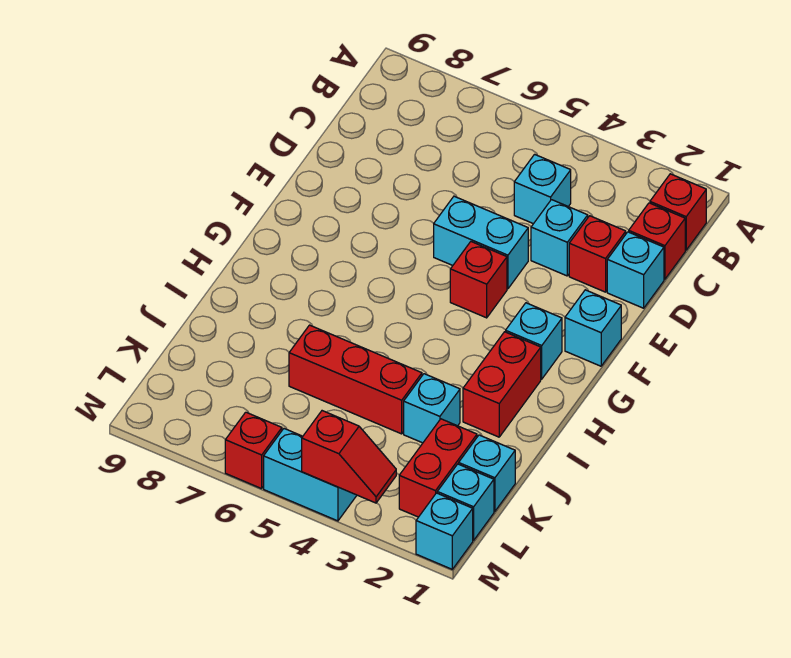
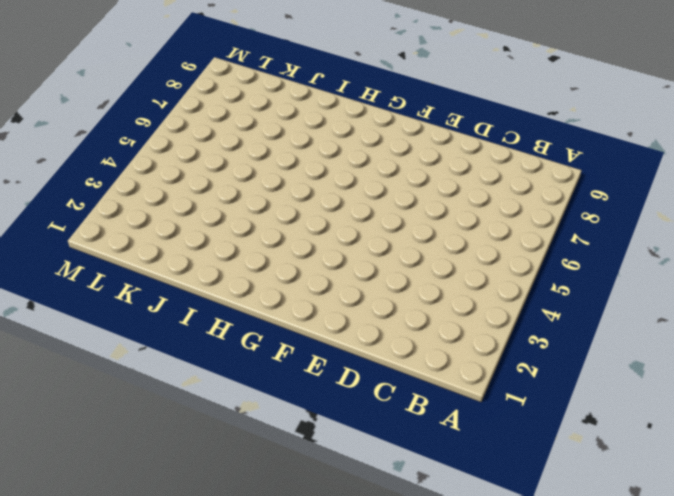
none -> red brick B1 level 1
none -> red brick C1 level 1
none -> cyan brick C4 level 1

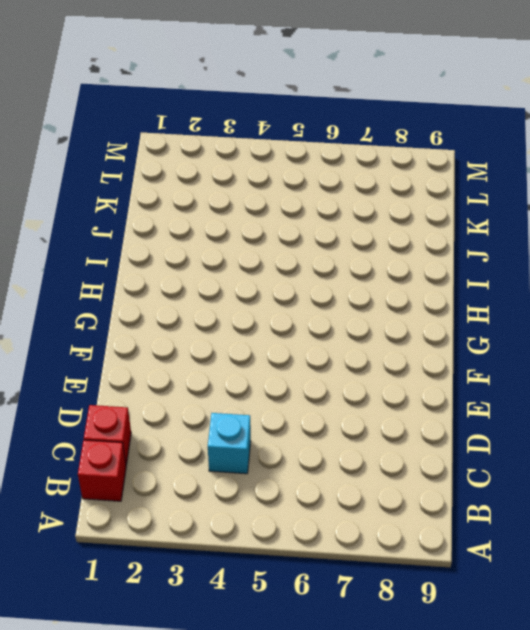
none -> cyan brick D1 level 1
none -> red brick D2 level 1
none -> cyan brick D3 level 1

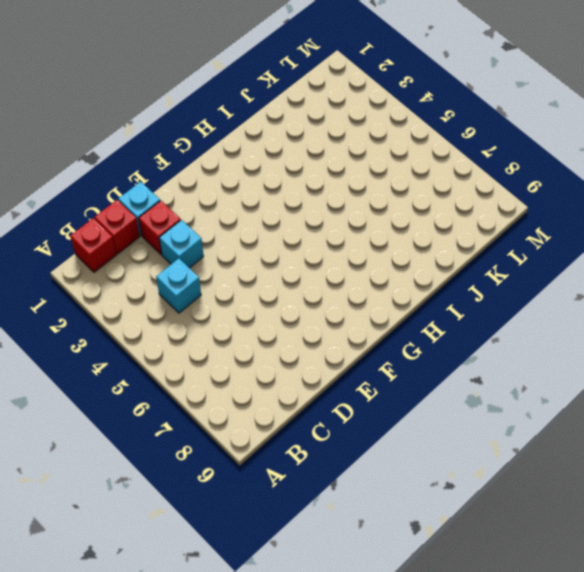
none -> cyan brick E4:E5 level 1
none -> cyan brick F1 level 1
none -> red brick F4 level 1

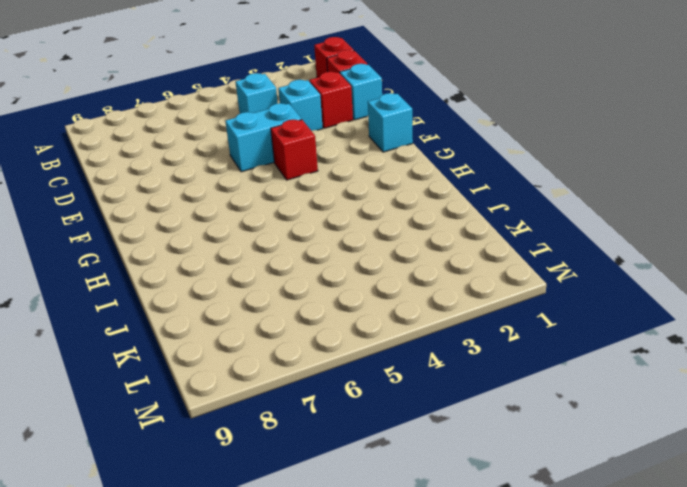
none -> cyan brick G2 level 1
none -> red brick H2:I2 level 1
none -> cyan brick J3 level 1

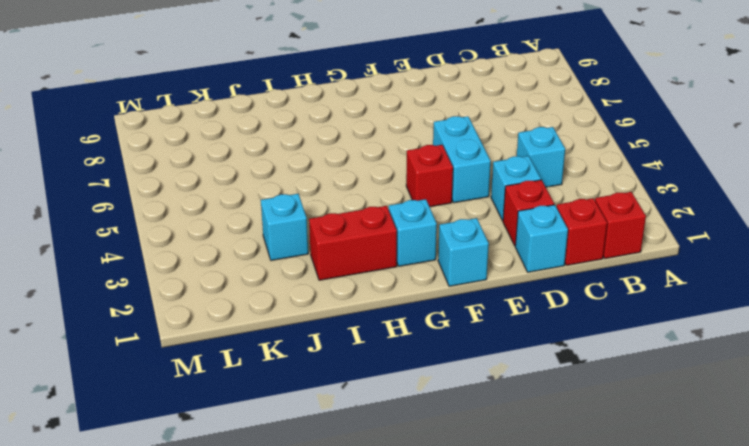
none -> red brick J4:J6 level 1
none -> cyan brick K1 level 1
none -> red brick K2:L2 level 1

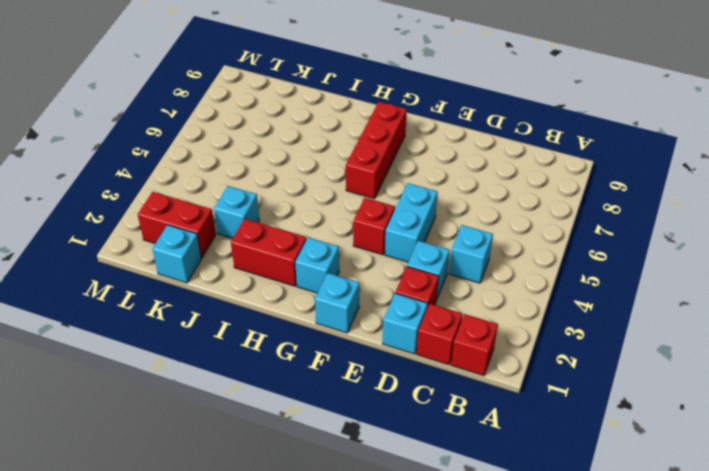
red brick G6:G8 level 1 -> red brick J4:J6 level 1
none -> cyan brick L1 level 1
none -> cyan brick M1 level 1
none -> cyan brick M4:M5 level 1

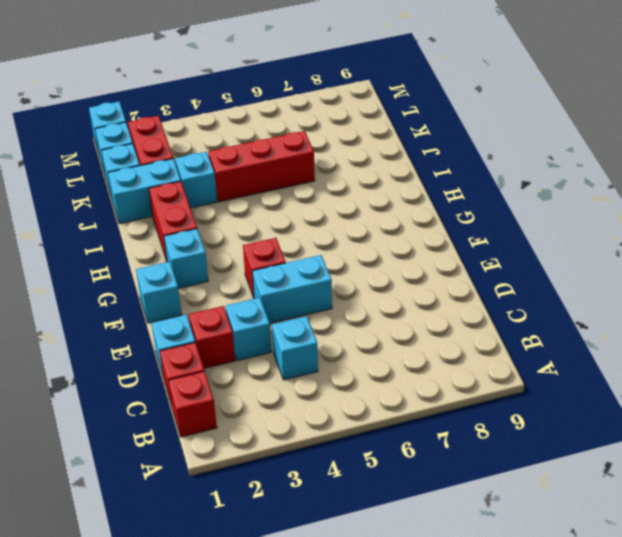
cyan brick J1:J2 level 1 -> cyan brick M4:M5 level 1
none -> red brick M6 level 1
none -> red slope M3:M4 level 2 top 4

